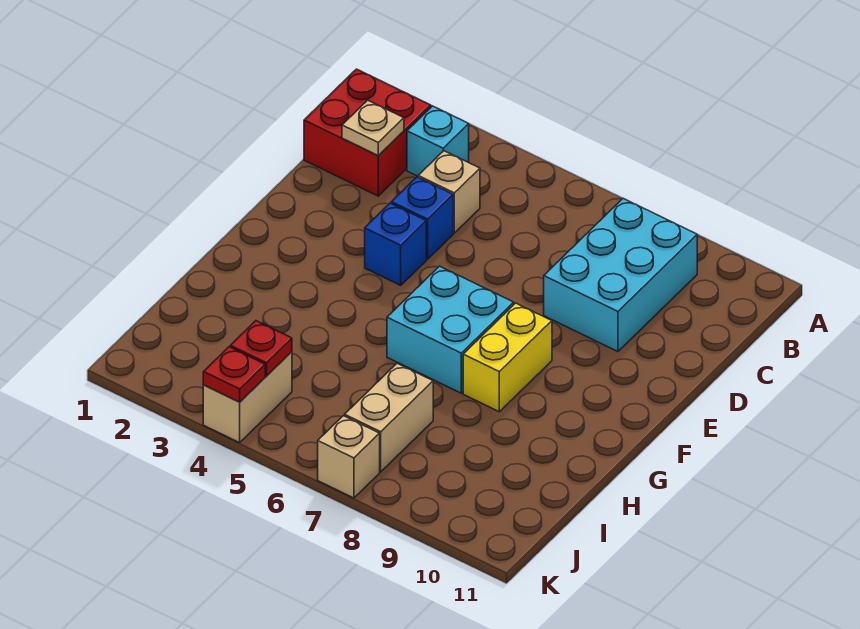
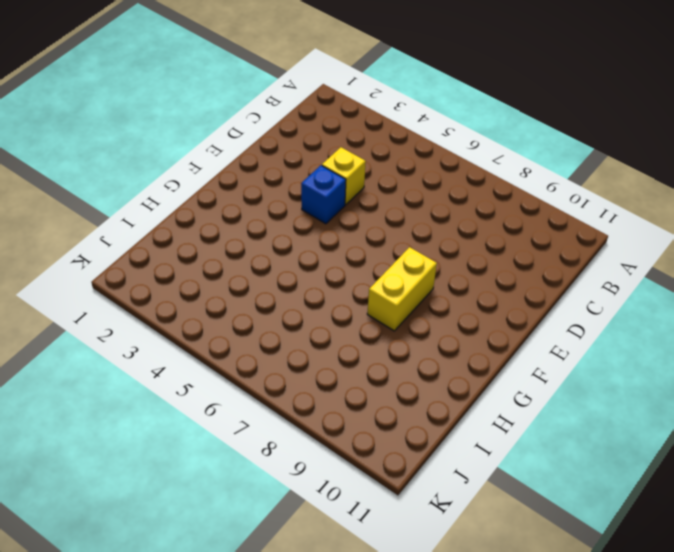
yellow brick D4 level 1 -> blue brick D4 level 1
none -> red brick B1:C2 level 1
none -> cyan brick B3 level 1
none -> cyan brick B8:D9 level 1

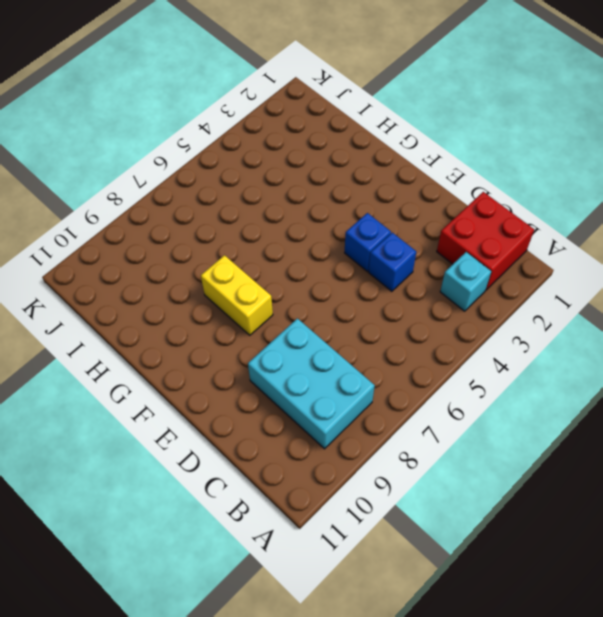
none -> tan brick C4 level 1
none -> cyan brick F6:G7 level 1
none -> tan brick I7:J7 level 1

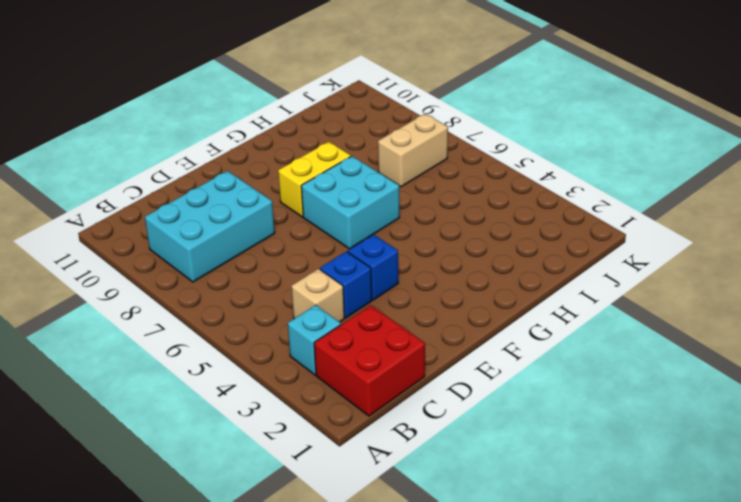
none -> tan brick J4:K4 level 1
none -> tan brick K7 level 1
none -> tan plate C2 level 2

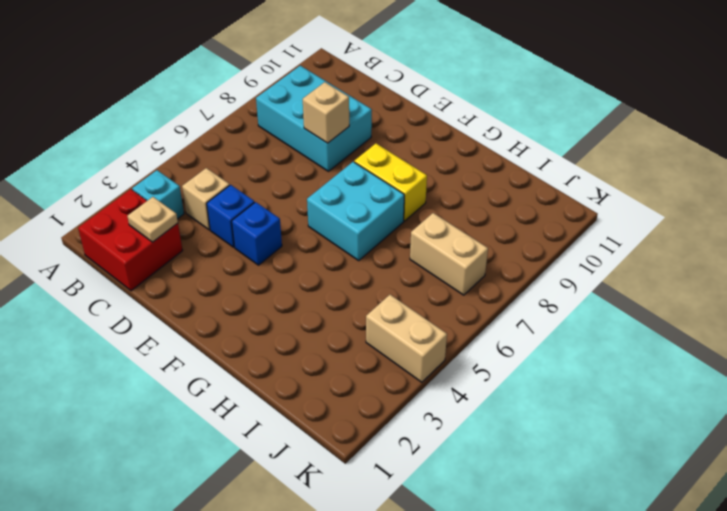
tan brick D8 level 2 -> tan brick K7 level 1
none -> red plate J4 level 2
none -> red plate K4 level 2

